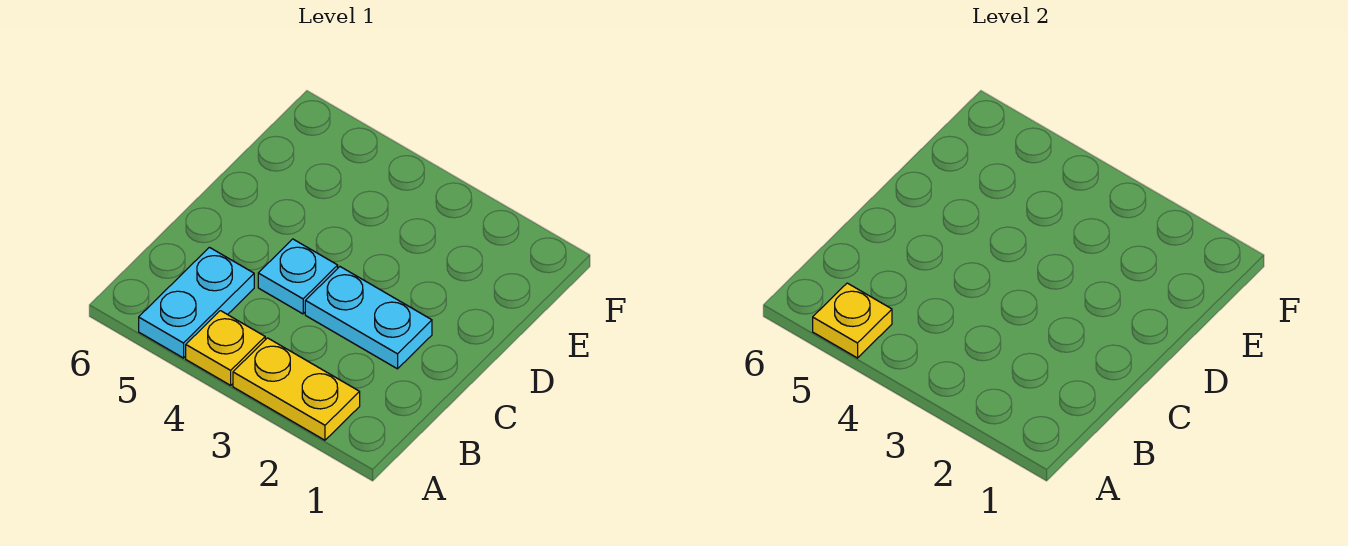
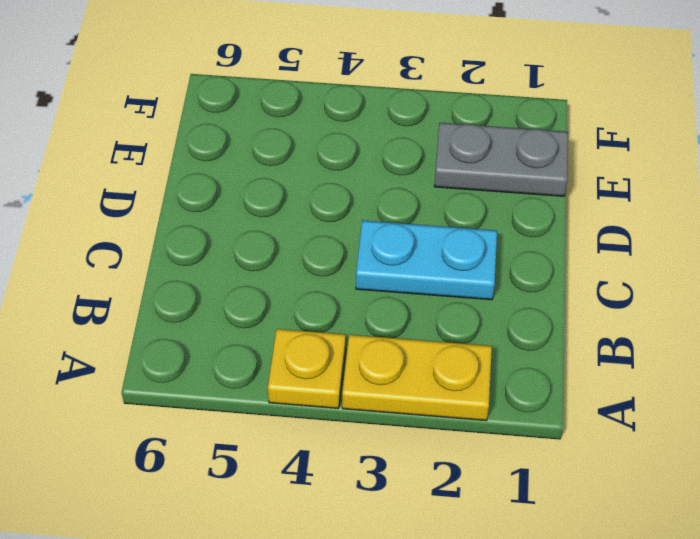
grey plate E1:E2 level 1 -> none
none -> cyan plate A5:B5 level 1
none -> cyan plate C4 level 1

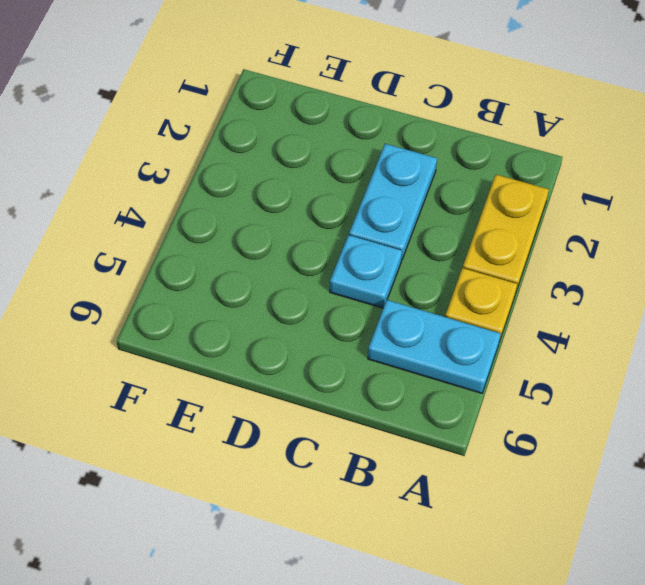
none -> yellow plate A5 level 2

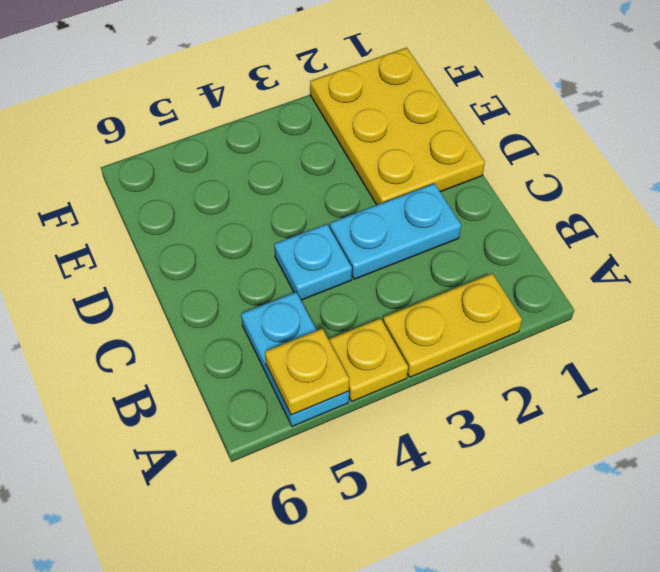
yellow plate D1:F2 level 1 -> none

